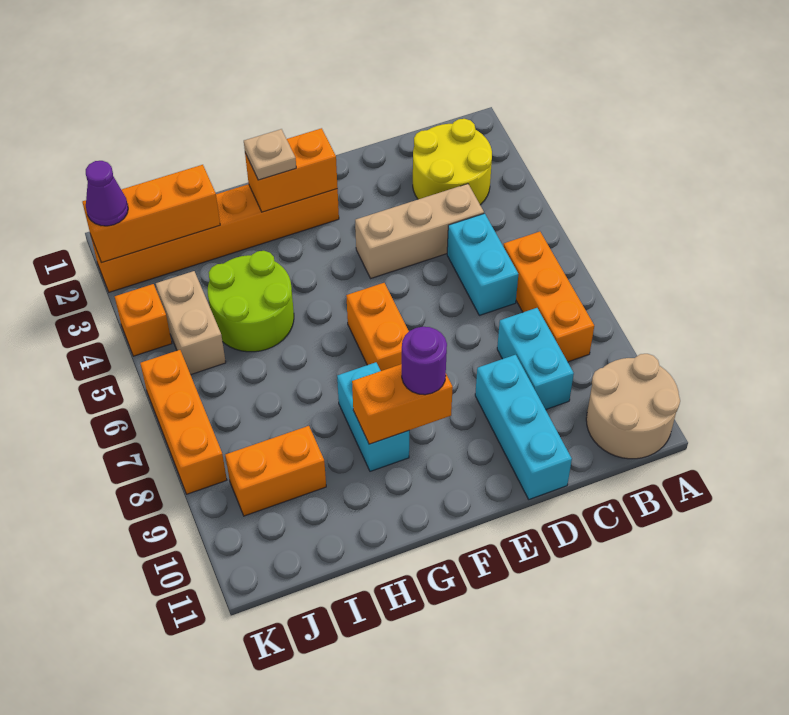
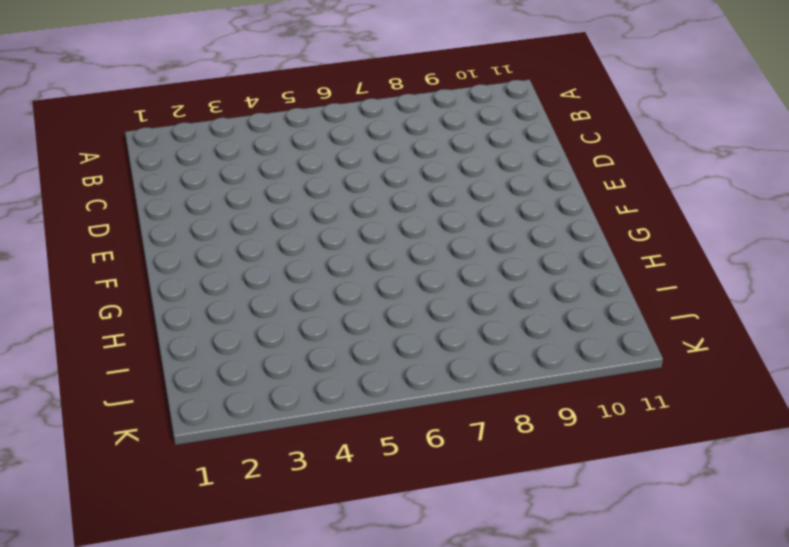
none -> tan round brick A10:B11 level 1
none -> yellow round brick B2:C3 level 1
none -> orange brick B6:B8 level 1

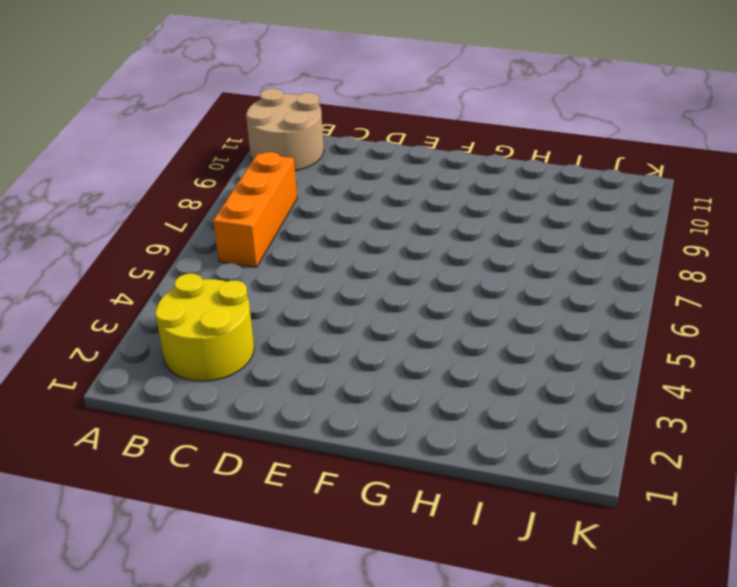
none -> tan brick C4:E4 level 1
none -> cyan brick C5:C6 level 1
none -> cyan brick C8:C9 level 1

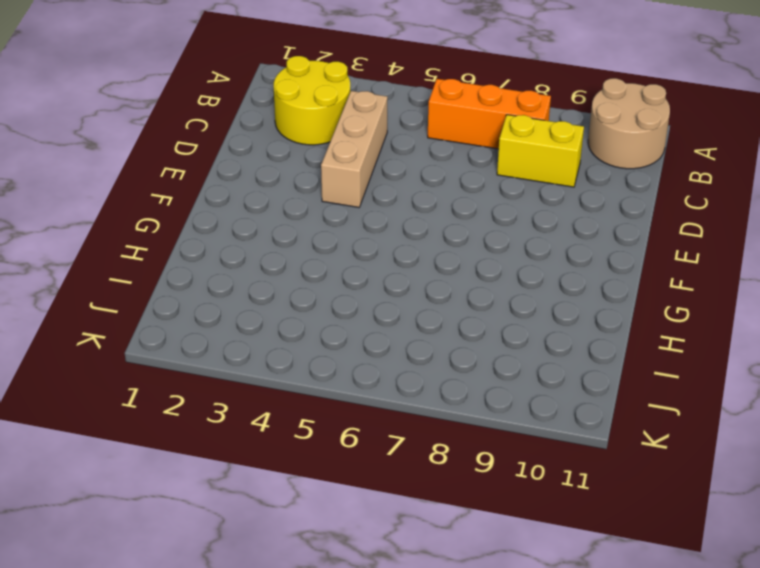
yellow brick C8:C9 level 1 -> cyan brick C8:C9 level 1
none -> cyan brick C5:C6 level 1
none -> cyan brick D9:D11 level 1
none -> orange brick F2:K2 level 1

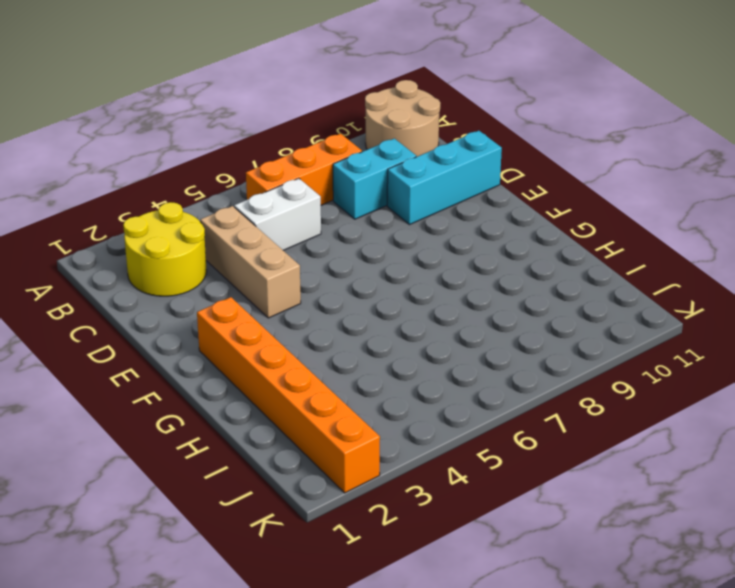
white brick C5:C6 level 1 -> cyan brick C5:C6 level 1
none -> orange brick F6:F7 level 1
none -> cyan brick G8:G9 level 1
none -> lime round brick H4:I5 level 1

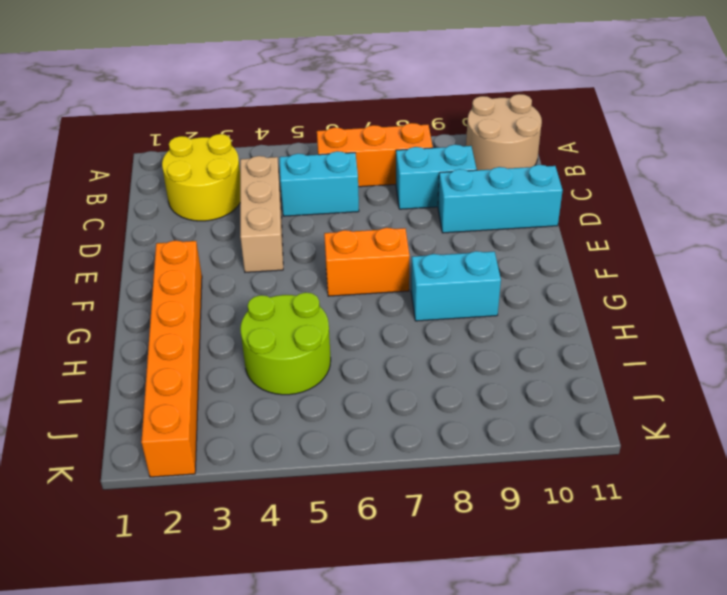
none -> orange brick I9:J9 level 1
none -> tan brick J4:J5 level 1
none -> orange brick K4 level 1

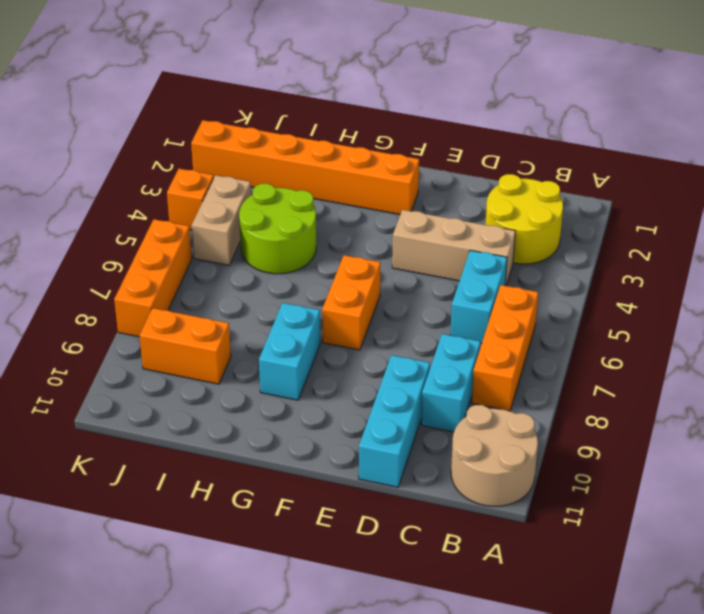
none -> orange brick F2:G2 level 2
none -> orange brick F9:G9 level 2
none -> orange brick I2:K2 level 2

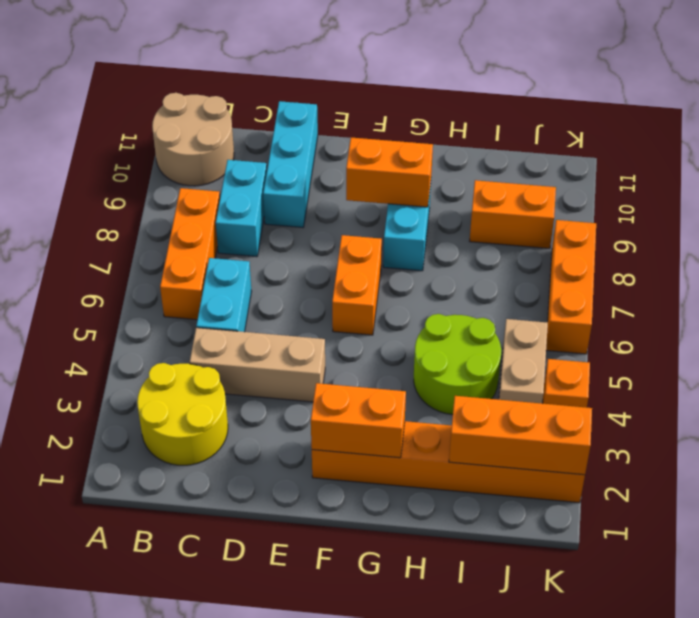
none -> purple round brick F9 level 3
none -> tan plate G2 level 3
none -> purple cone K2 level 3

